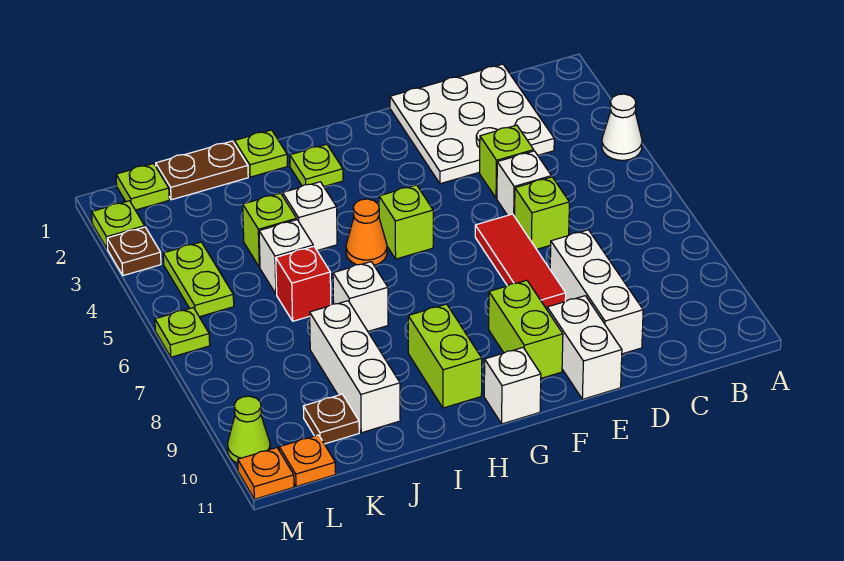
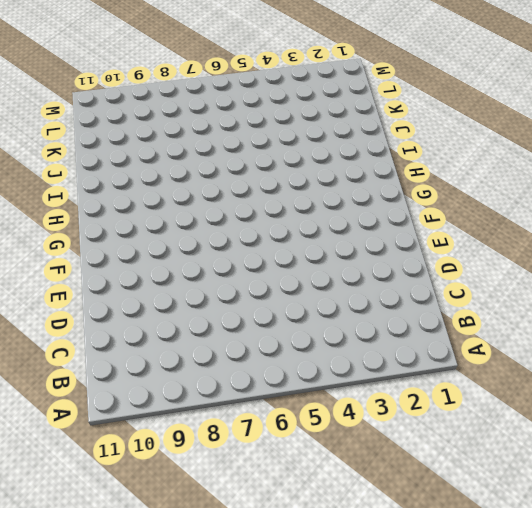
none -> white cone A4 level 1
none -> white plate C1:E3 level 1
none -> lime brick D4 level 1
none -> white brick D5 level 1

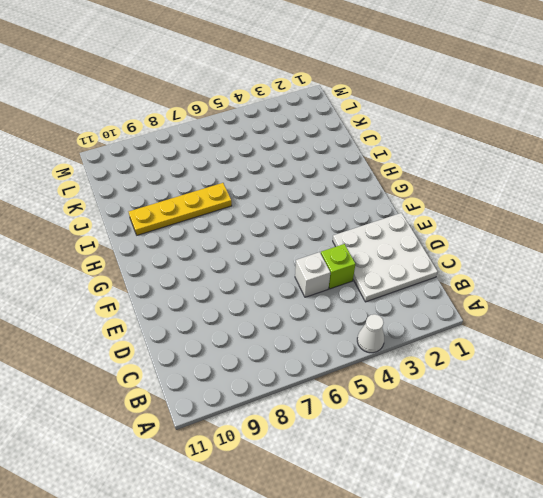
yellow plate I7:I10 level 1 -> white brick I7 level 1
none -> lime brick D6 level 1
none -> white brick D8:D10 level 1
none -> red tile E6:E8 level 1
none -> white brick E10:E11 level 1

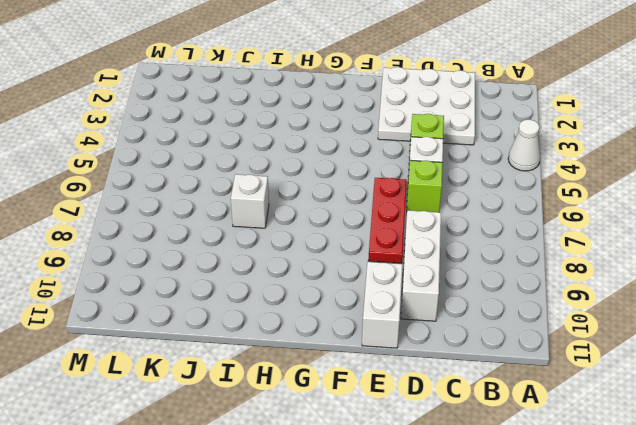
red plate E6:E8 level 1 -> red tile E6:E8 level 1
none -> lime brick F9:F10 level 1
none -> lime brick G5 level 1
none -> white brick G11 level 1
none -> lime plate H2 level 1

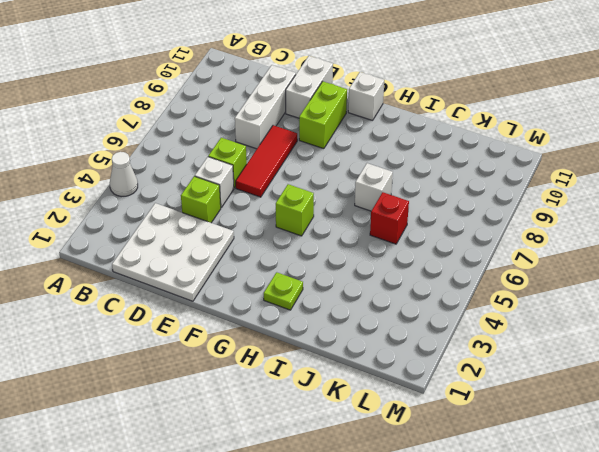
none -> orange cone H5 level 1
none -> lime brick H9:H10 level 1
none -> lime plate I1 level 1
none -> white brick I4 level 1

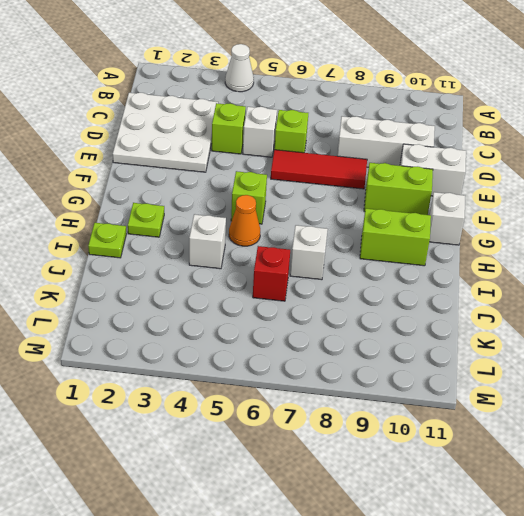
none -> brown plate J1:K1 level 1
none -> lime brick J4 level 1
none -> white brick J5 level 1
none -> white brick J8:J10 level 1

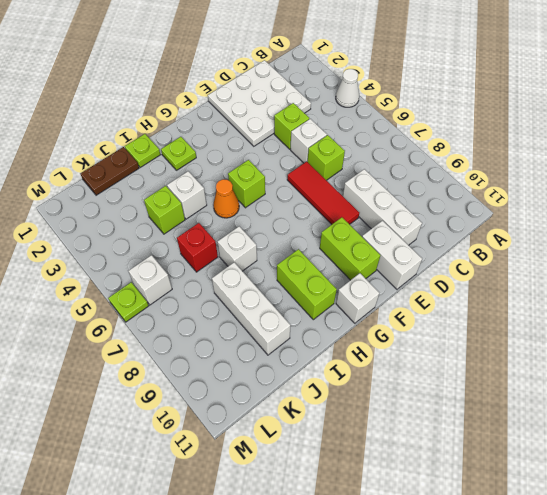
white brick L6 level 1 -> white brick J5 level 1
none -> brown plate K10 level 1
none -> lime plate L1 level 1
none -> lime plate L4:L5 level 1
none -> orange plate L11 level 1

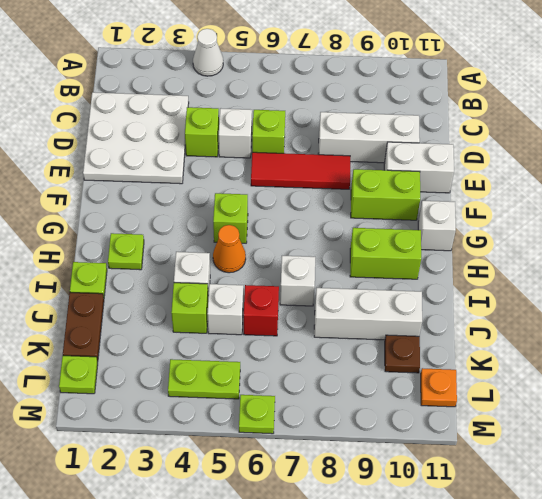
none -> lime plate M2 level 1
none -> brown plate M3 level 1
none -> lime cone M10 level 1
none -> orange plate M11 level 1

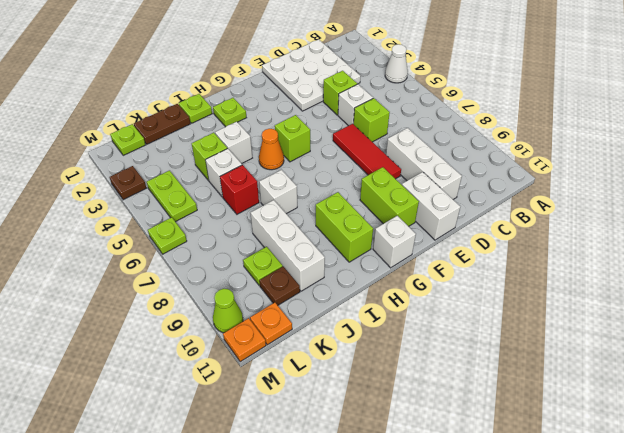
lime plate K9 level 1 -> lime plate M2 level 1

